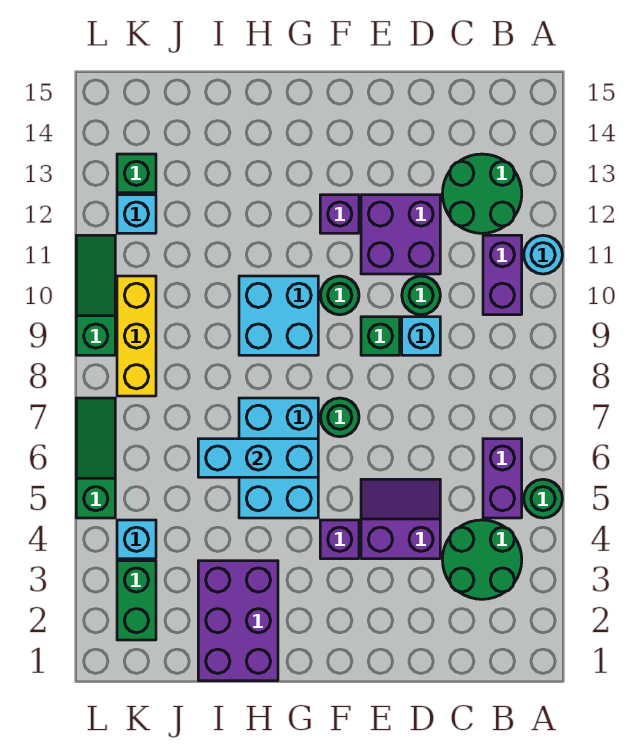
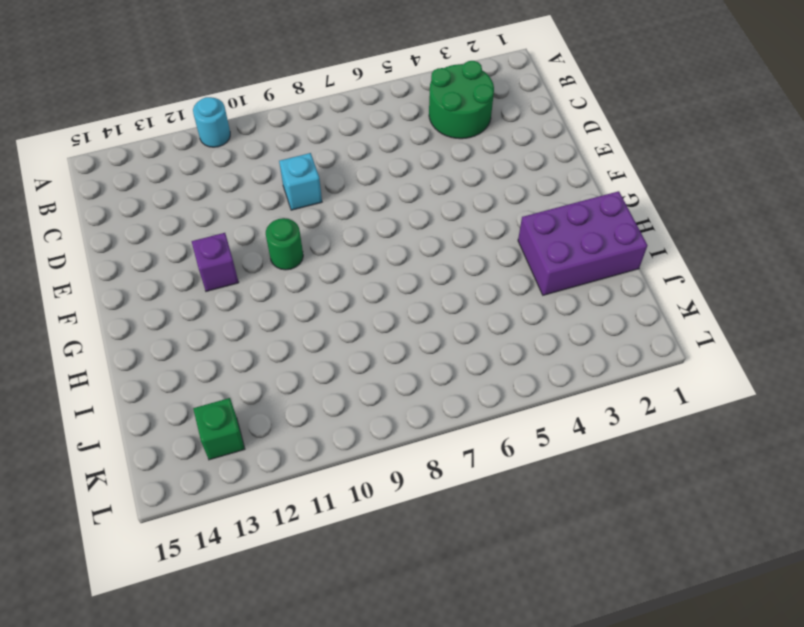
none -> green round brick A5 level 1
none -> purple brick B5:B6 level 1
none -> purple brick B10:B11 level 1

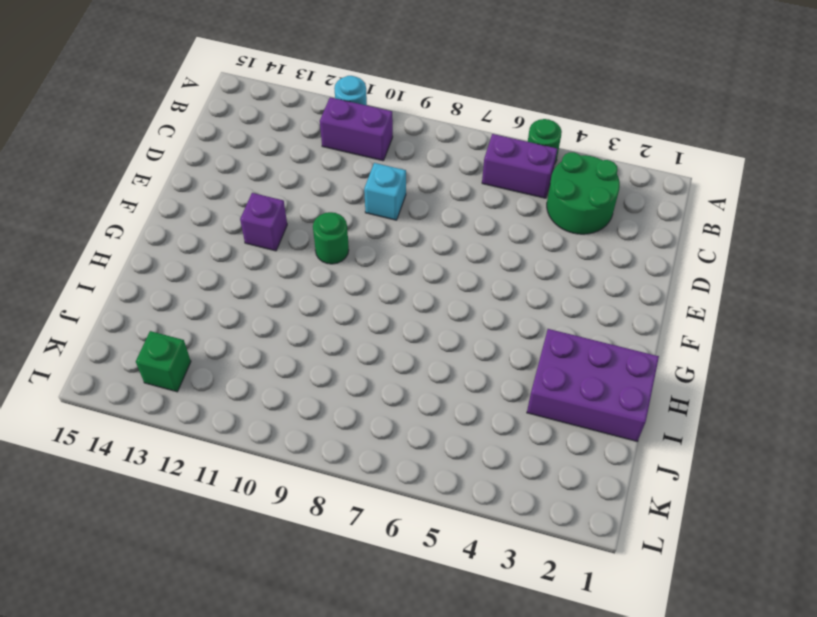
none -> green round brick B12:C13 level 1
none -> purple slope D4:E5 level 1 top 4
none -> green round brick D10 level 1

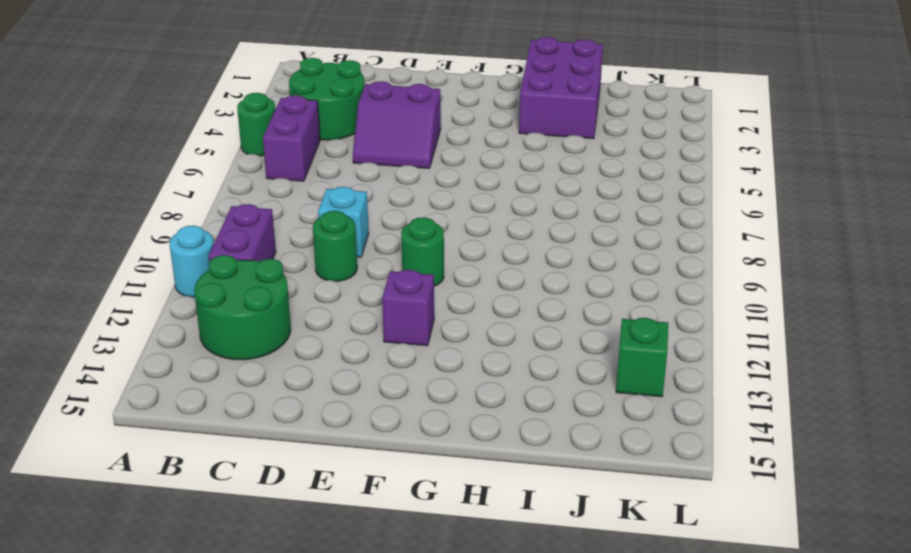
none -> purple brick D11:E12 level 1
none -> green brick E9 level 1
none -> purple brick F4 level 1

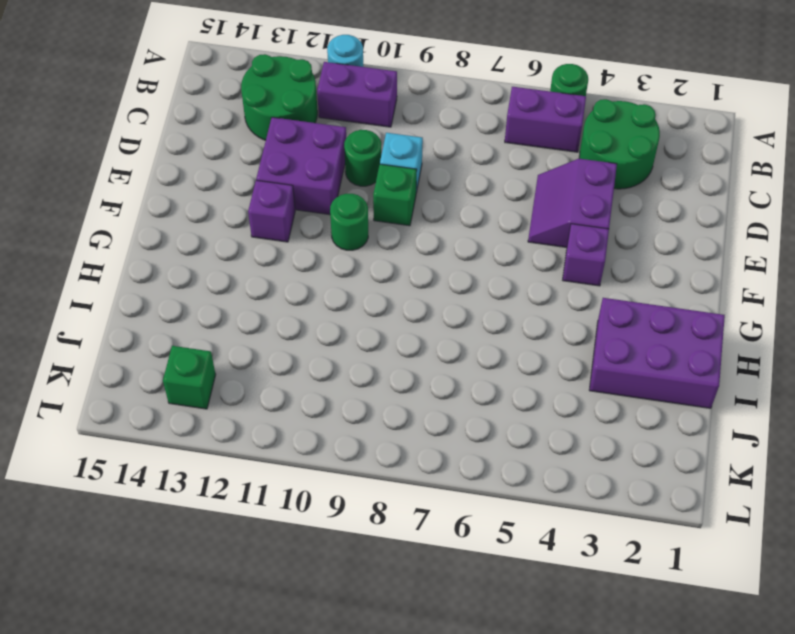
none -> green round brick F7 level 1
none -> cyan brick G5:H7 level 1
none -> cyan brick G9:H10 level 1

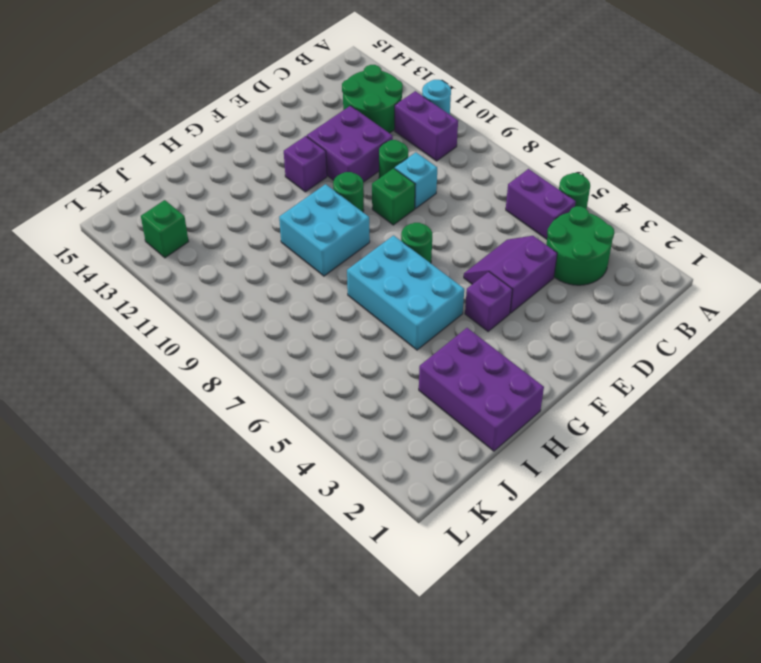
none -> green brick K2:K3 level 1
none -> cyan brick K4 level 1
none -> yellow brick K8:K10 level 1

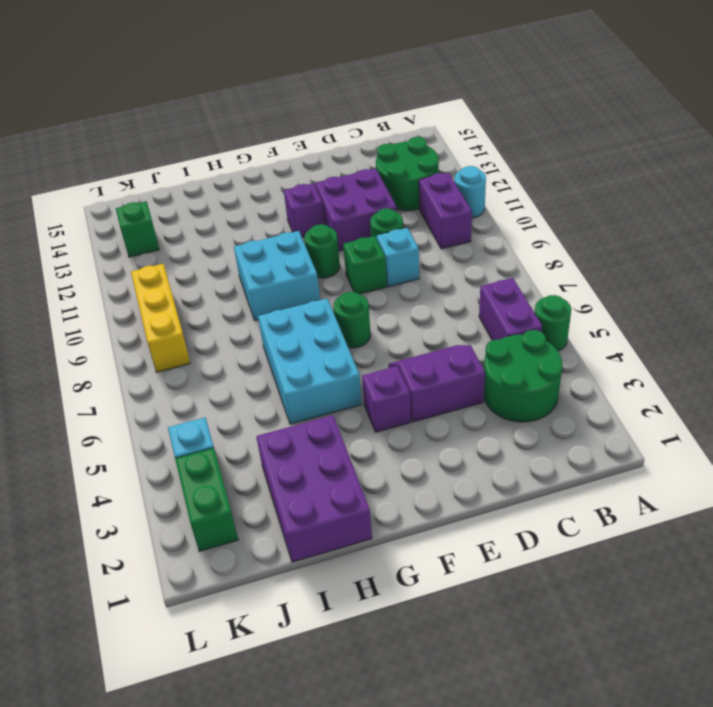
none -> cyan brick K12 level 1
none -> green slope L5:L7 level 1 top 5
none -> green slope L9:L11 level 1 top 9

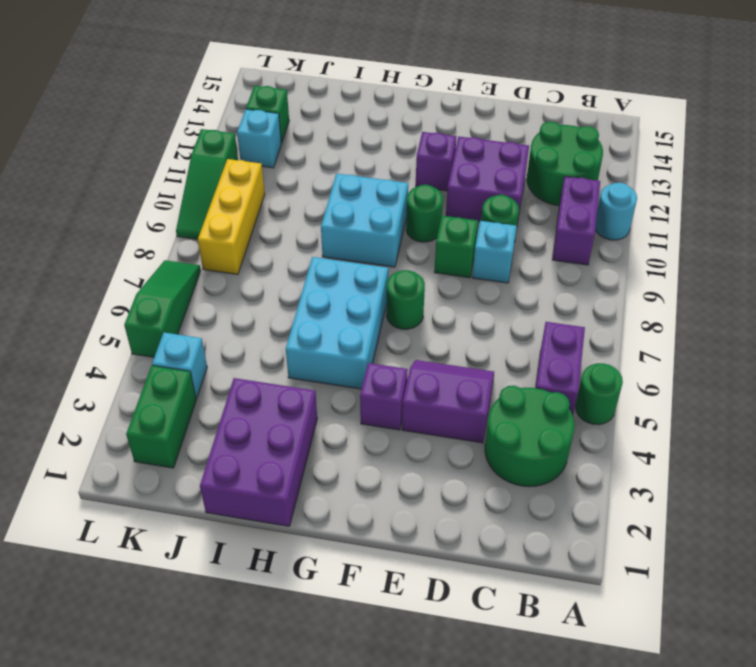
green slope L9:L11 level 1 top 11 -> green slope L9:L11 level 1 top 9
none -> cyan brick G6:I6 level 2

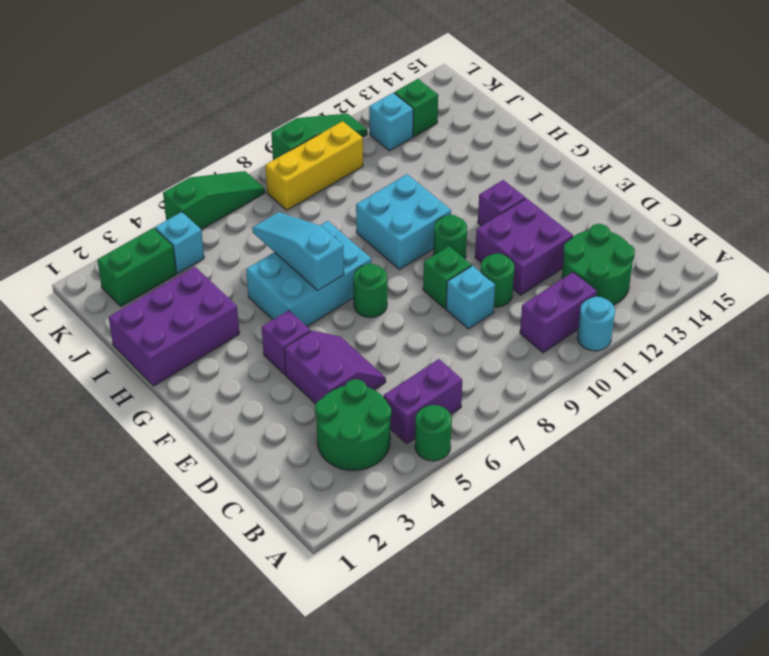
cyan slope G6:I6 level 2 top G -> cyan brick G6:I6 level 2

